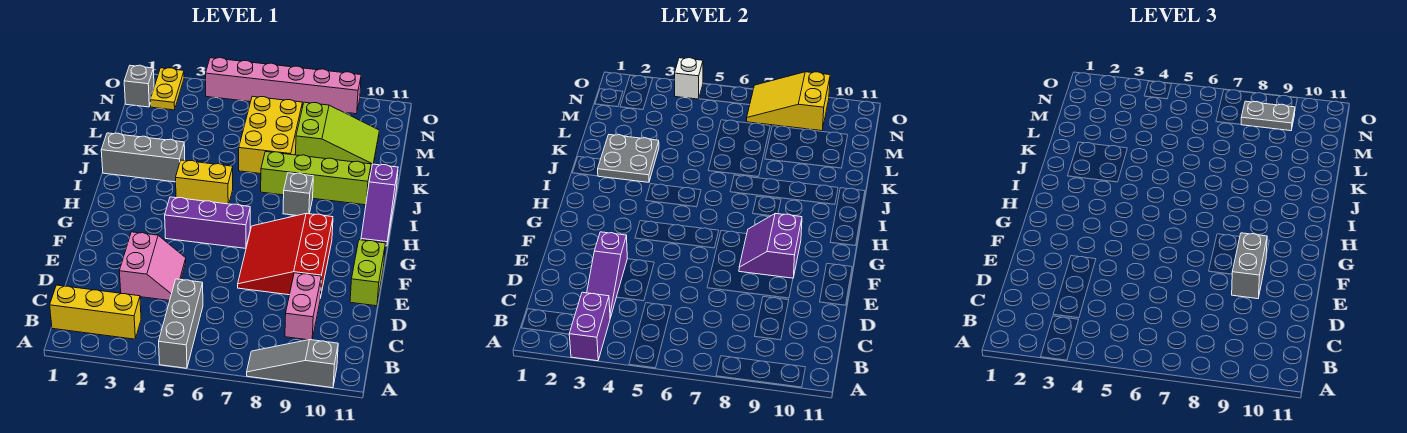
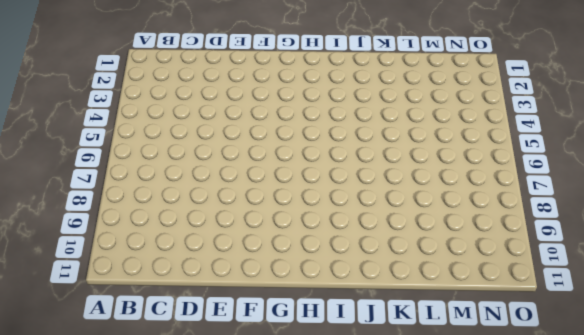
none -> grey brick A5:C5 level 1
none -> grey slope A8:A10 level 1 top 10
none -> yellow brick B1:B3 level 1

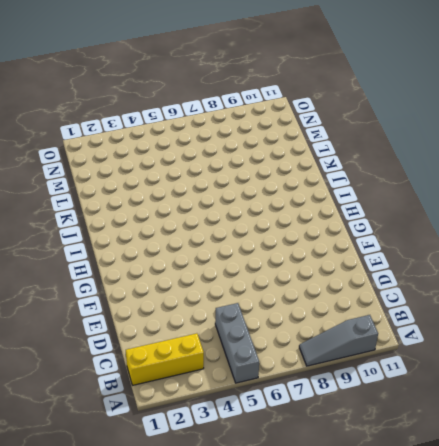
none -> pink brick C9:D9 level 1
none -> pink slope D3:E4 level 1 top 3
none -> red slope E7:G9 level 1 top 9

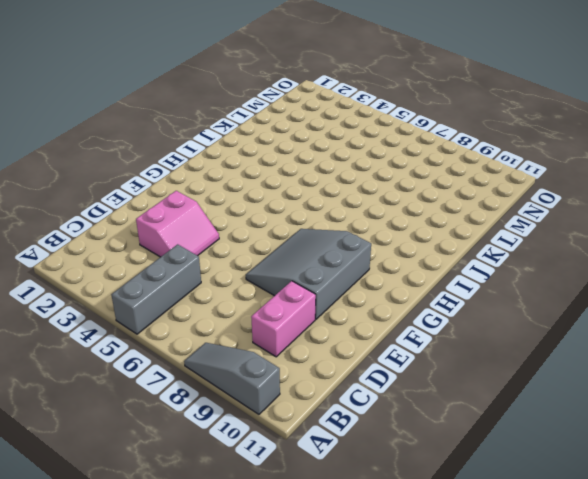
grey slope E7:G9 level 1 top 9 -> red slope E7:G9 level 1 top 9
none -> yellow brick B1:B3 level 1
none -> lime brick E11:F11 level 1
none -> purple brick G4:G6 level 1

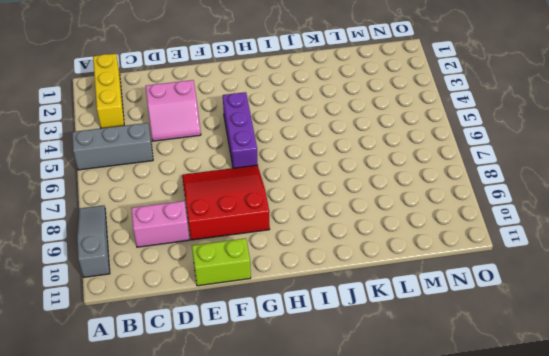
none -> purple slope H11:J11 level 1 top J
none -> yellow brick I4:I5 level 1
none -> grey brick I8 level 1

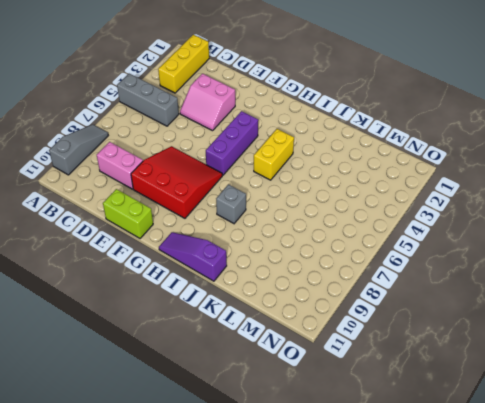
none -> grey brick J1:J3 level 1
none -> lime brick J7:J10 level 1
none -> yellow brick K6:M7 level 1

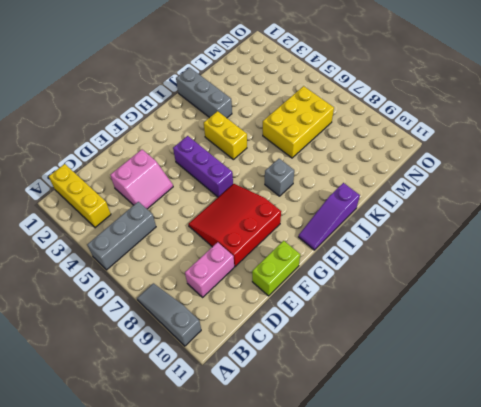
none -> lime brick J7:J10 level 1
none -> lime slope L8:M10 level 1 top 8
none -> grey brick N1 level 1

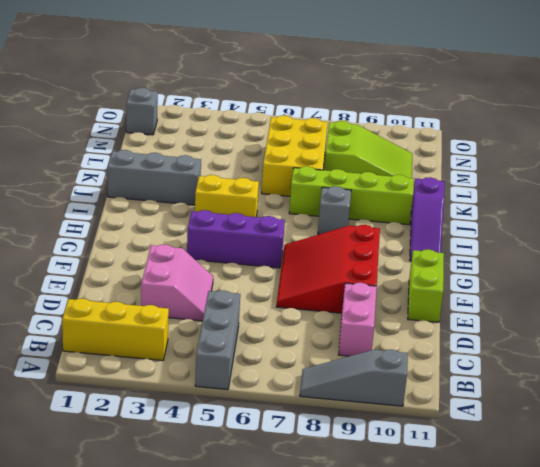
none -> yellow plate N2:O2 level 1
none -> pink brick O4:O9 level 1
none -> purple brick A3:B3 level 2

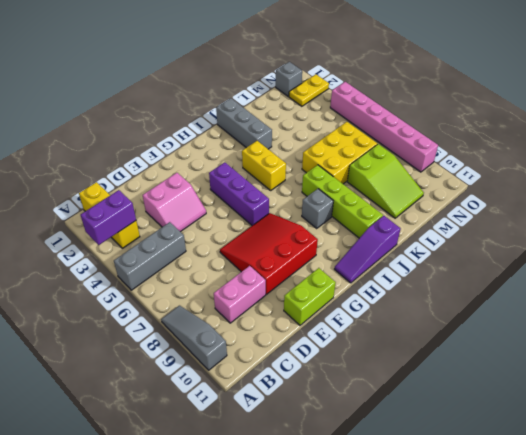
none -> purple slope C3:E3 level 2 top E
none -> purple slope F8:G9 level 2 top 9
none -> grey plate J2:K3 level 2

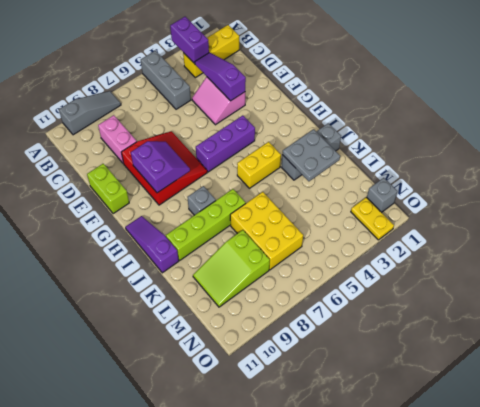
none -> pink brick O4:O9 level 1
none -> yellow slope N7:O9 level 2 top 9
none -> white brick O4 level 2

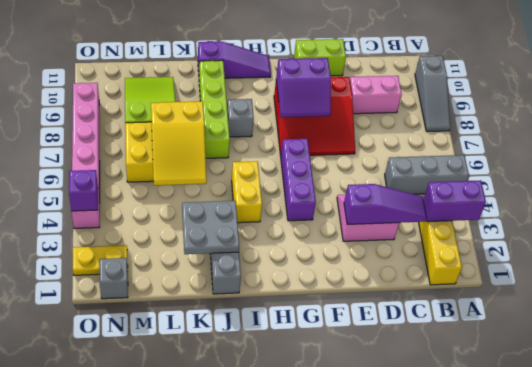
yellow slope K5:L7 level 2 top 7 -> yellow slope N7:O9 level 2 top 9
purple brick O4 level 2 -> white brick O4 level 2
none -> grey brick E9:F9 level 3
none -> grey plate N8:N9 level 3

